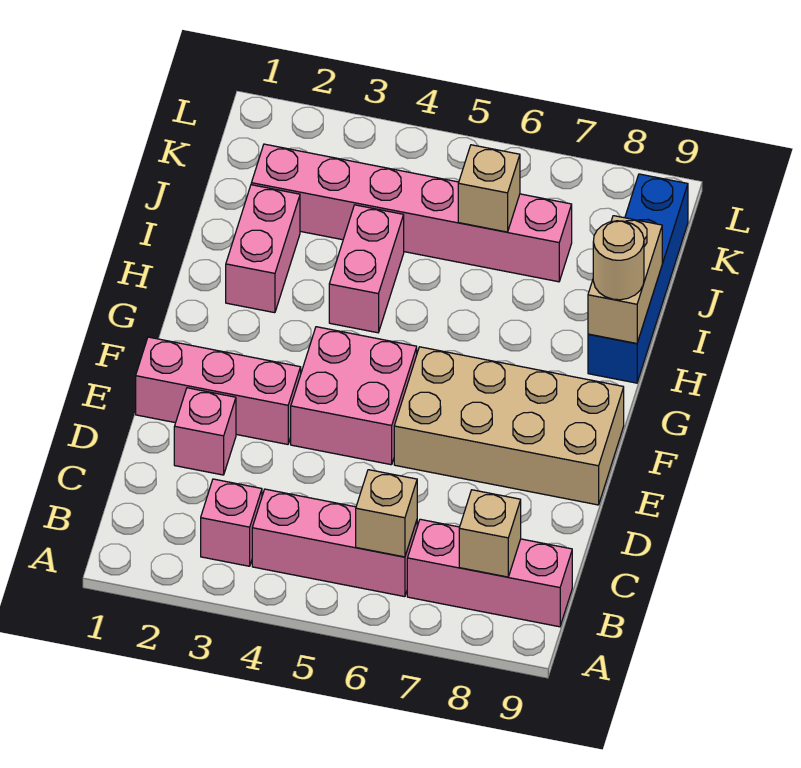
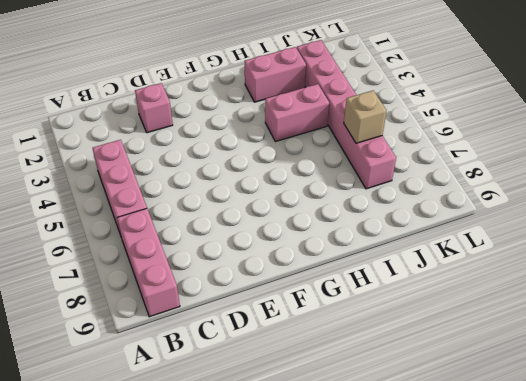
none -> pink brick B3 level 1
none -> pink brick E1:E3 level 1
none -> pink brick E4:F5 level 1

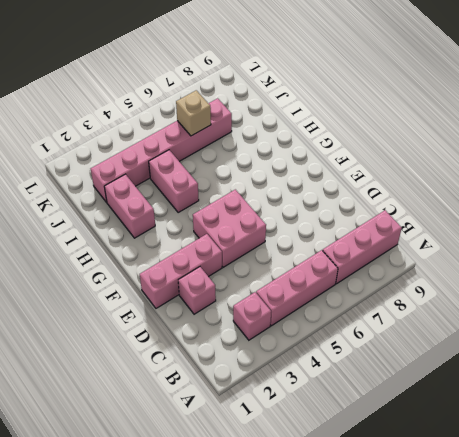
none -> tan brick E6:F9 level 1
none -> blue brick H9:K9 level 1
none -> tan brick B6 level 2

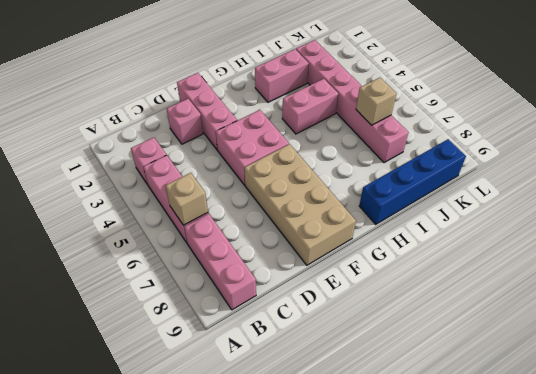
none -> tan brick B8 level 2
none -> tan brick H9:I9 level 2
none -> tan round brick H9 level 3

